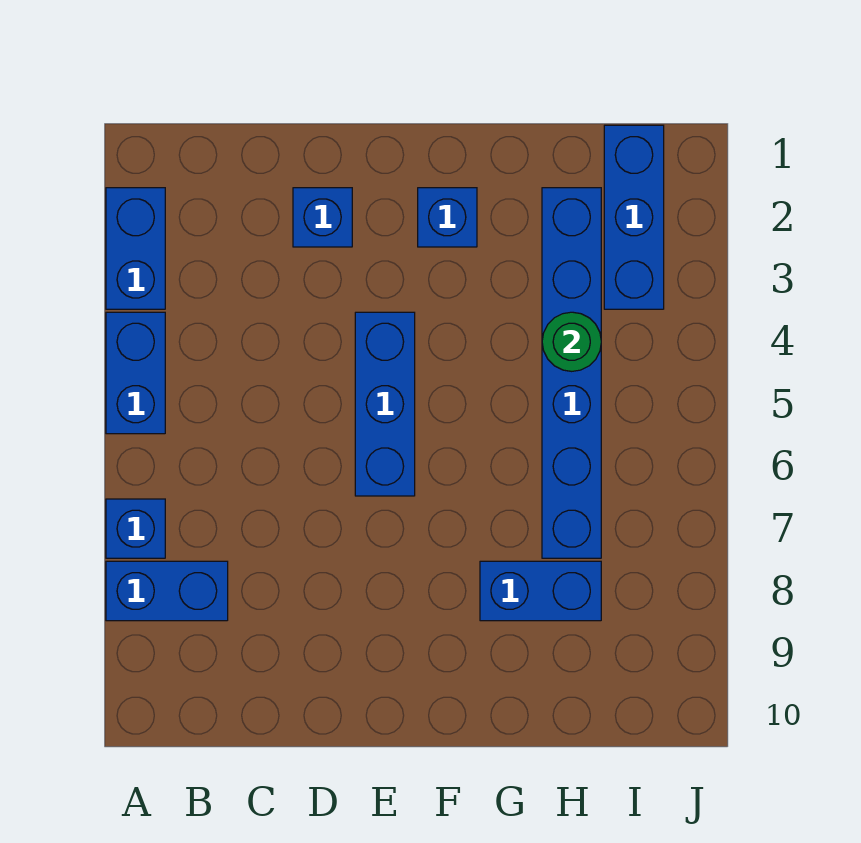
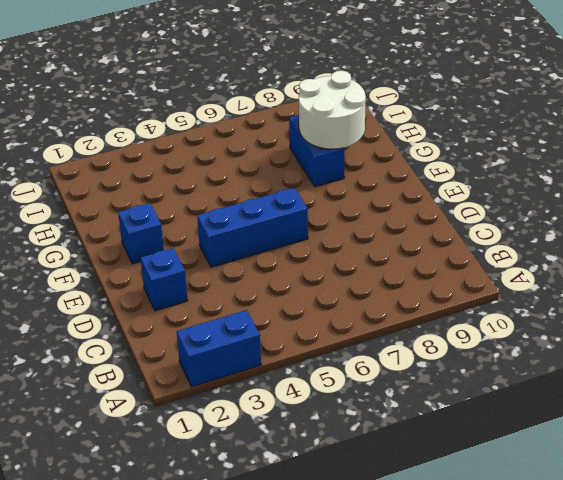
white round brick G8:H9 level 2 -> none
none -> blue brick A4:A5 level 1
none -> blue brick A7 level 1

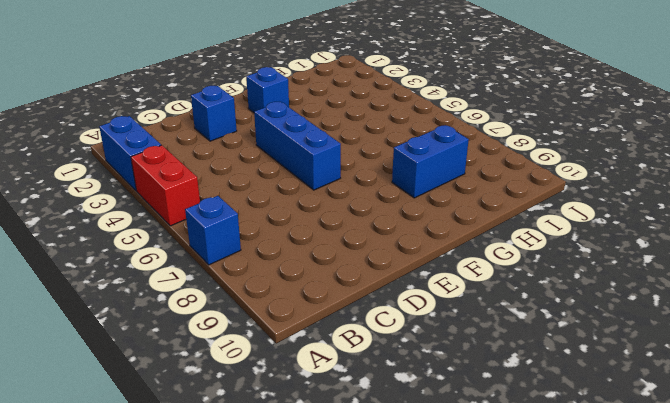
red brick A4:A5 level 1 -> blue brick A4:A5 level 1
none -> blue brick A8:B8 level 1
none -> blue brick H2:H7 level 1

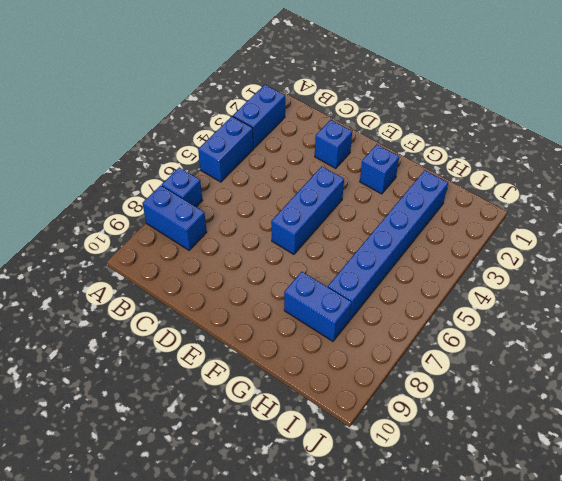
none -> blue brick I1:I3 level 1
none -> green round brick H4 level 2

